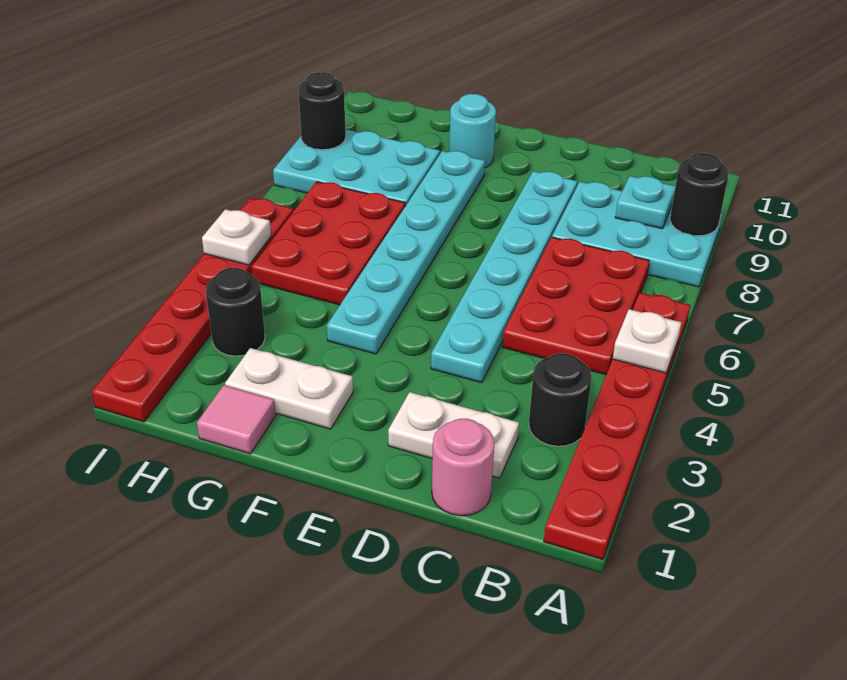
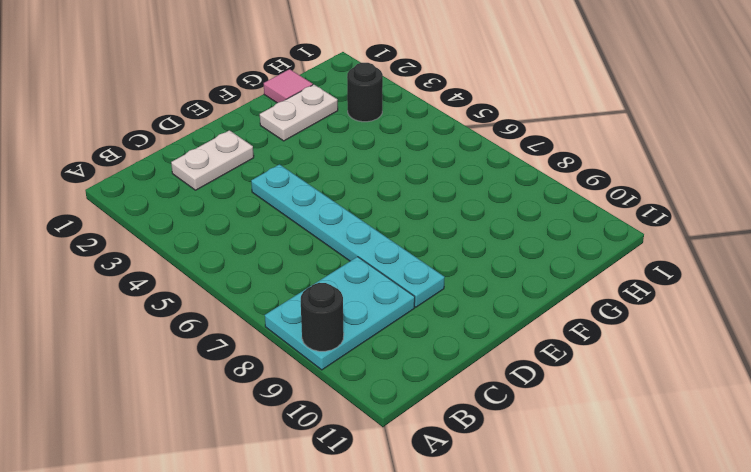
none -> red plate A1:A6 level 1
none -> black round brick B3 level 1
none -> red plate B5:C7 level 1

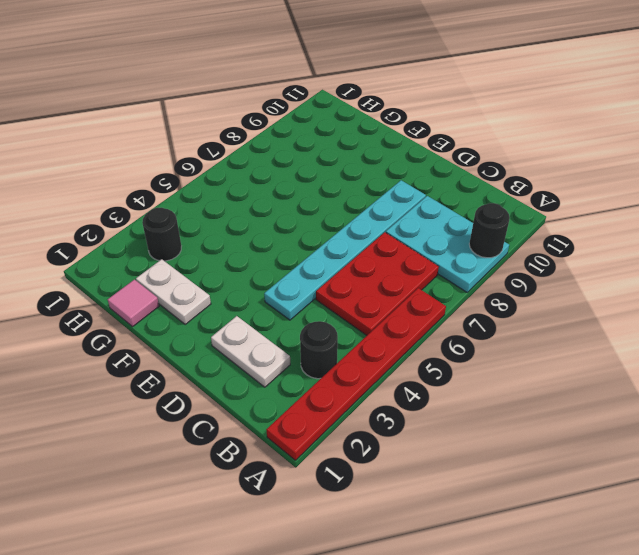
none -> pink round brick C1 level 1
none -> cyan plate F4:F9 level 1
none -> cyan round brick F10 level 1

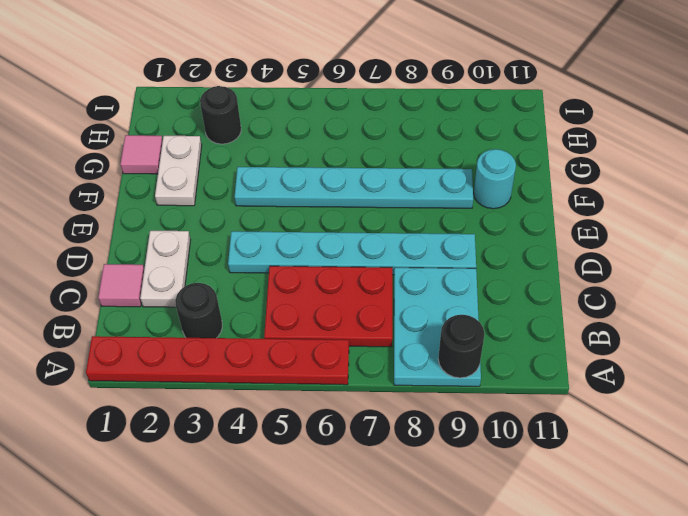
pink tile C1 level 1 -> pink round brick C1 level 1
none -> red plate G5:H7 level 1
none -> cyan plate G8:I9 level 1
none -> red plate I1:I6 level 1

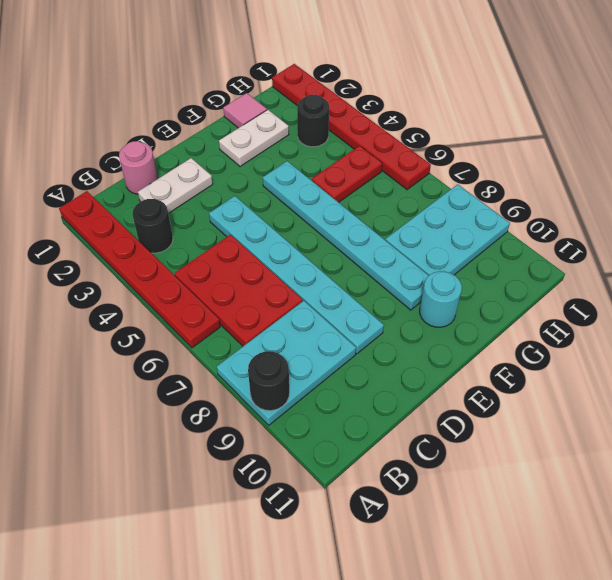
red plate G5:H5 level 1 -> red plate G5:H7 level 1
none -> white plate A5 level 2
none -> cyan plate B9 level 2
none -> white plate I5 level 2

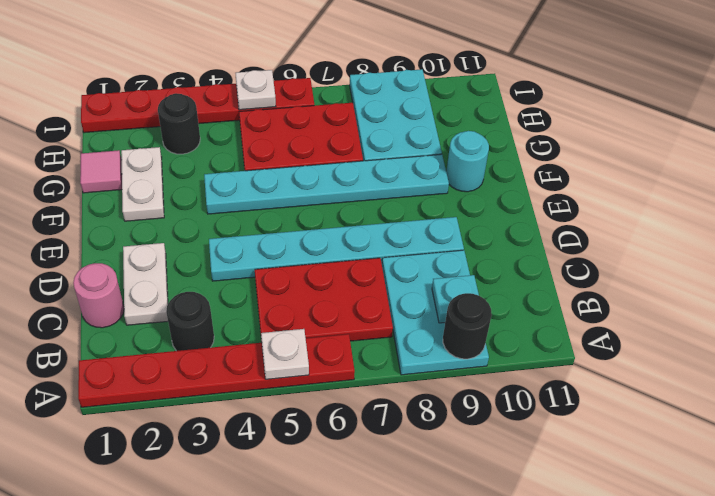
none -> black round brick I9 level 2

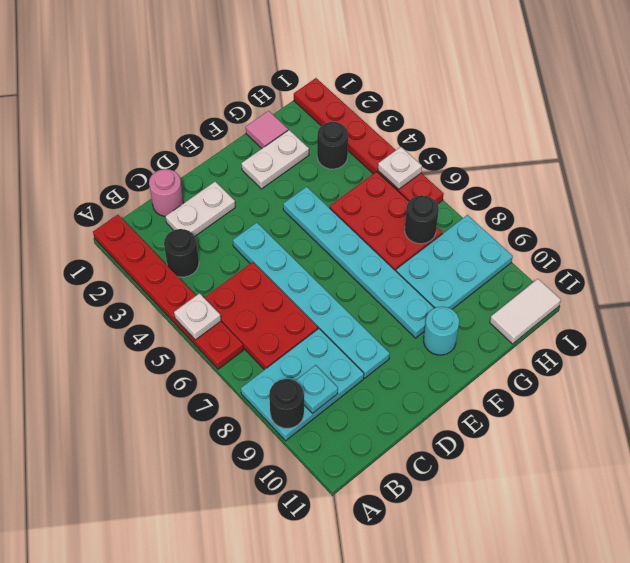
black round brick H7 level 2 -> black round brick I9 level 2
white tile H11:I11 level 1 -> none

